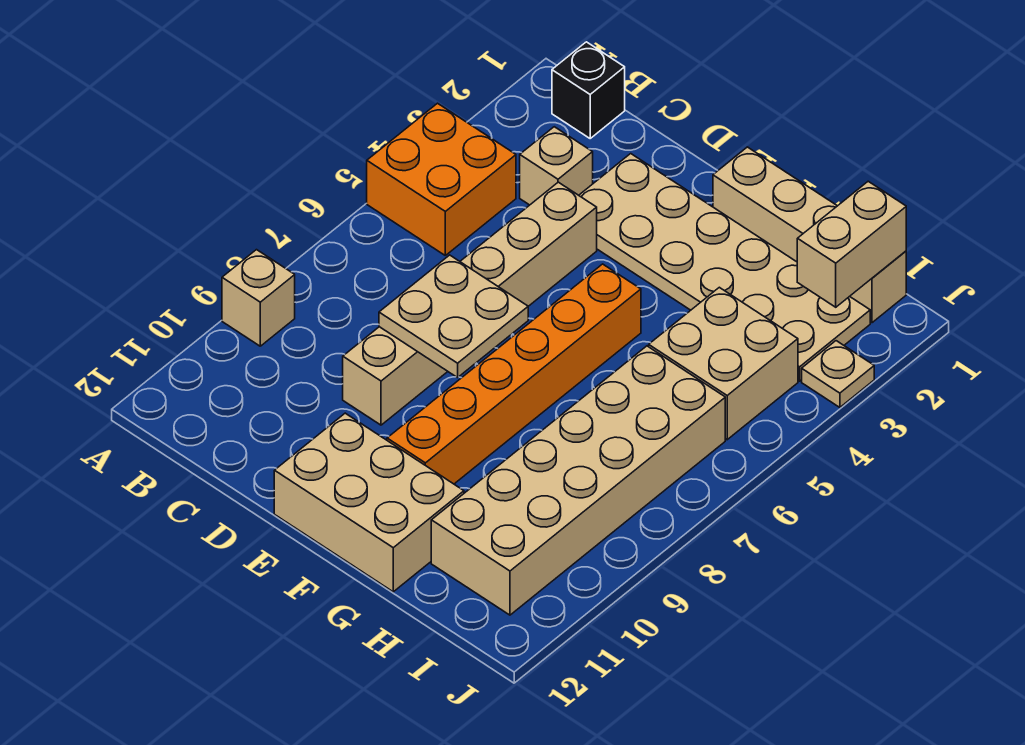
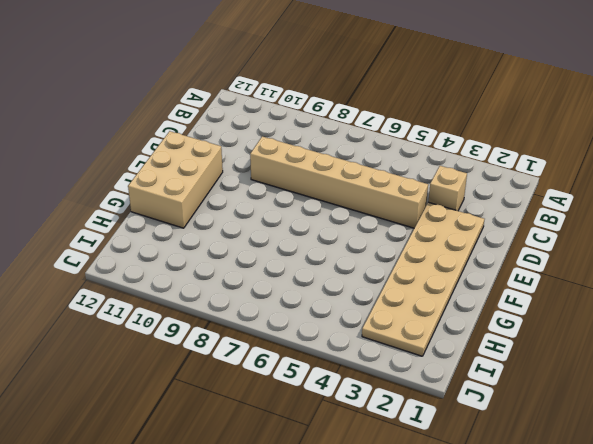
none -> orange brick A4:B5 level 1
none -> tan brick A9 level 1
none -> black brick B1 level 1

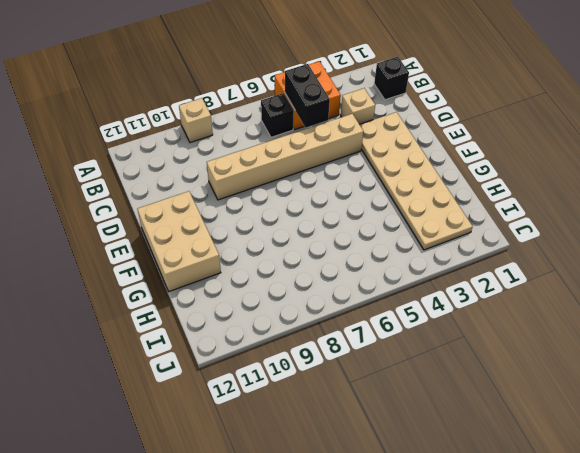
black brick B5:C5 level 2 -> none
black brick B6 level 1 -> none
none -> tan brick F1:I1 level 1
none -> orange brick F5:F10 level 1
none -> tan brick H4:I5 level 1

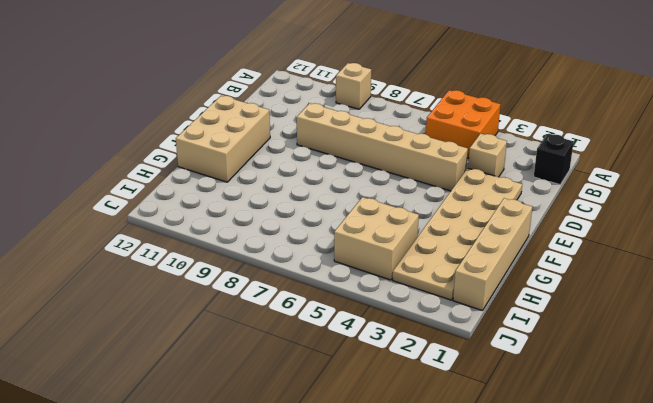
none -> orange brick F5:F10 level 1
none -> tan brick H6:I11 level 1
none -> tan plate J3 level 1

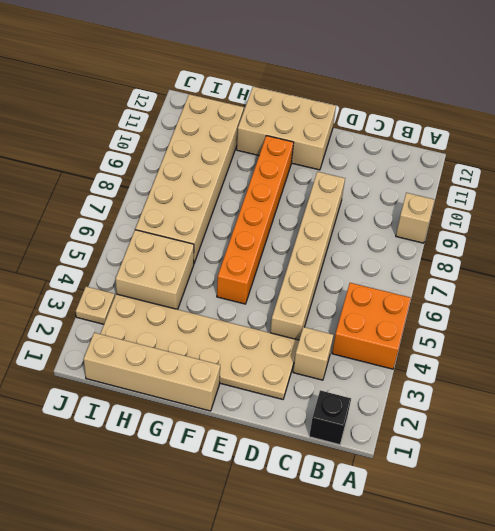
none -> tan plate D7:E8 level 2
none -> tan brick I1:I2 level 2

